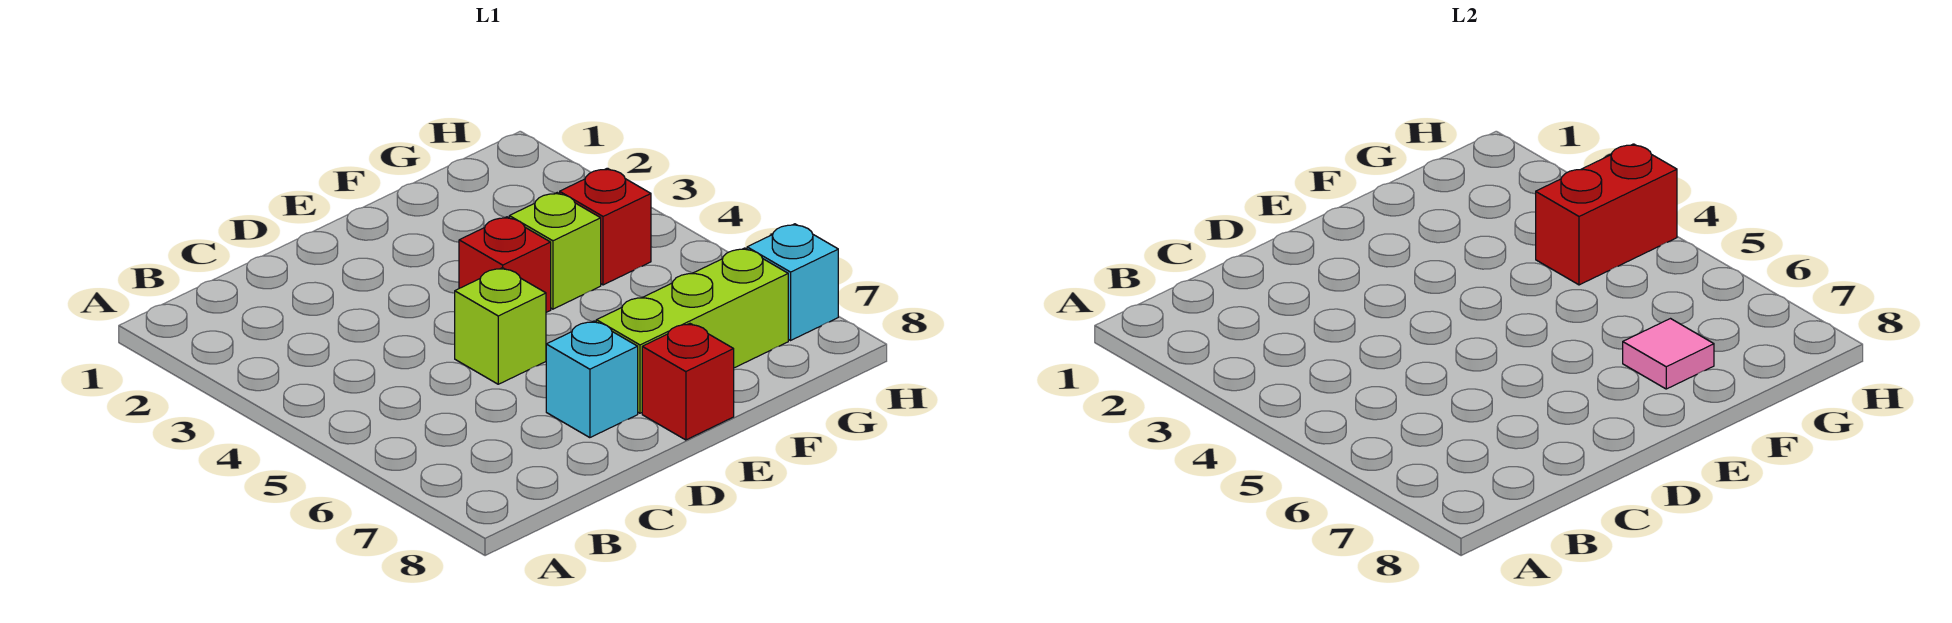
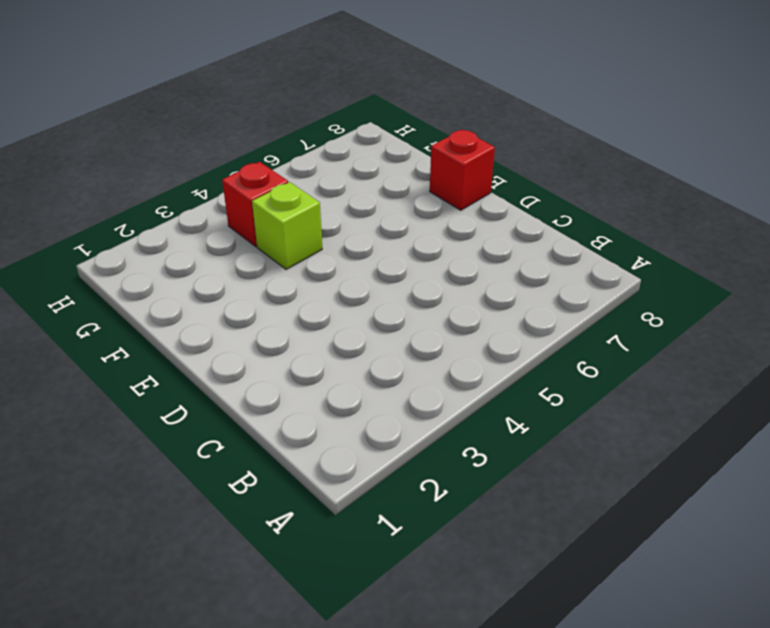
none -> lime brick D5 level 1
none -> cyan brick D7 level 1

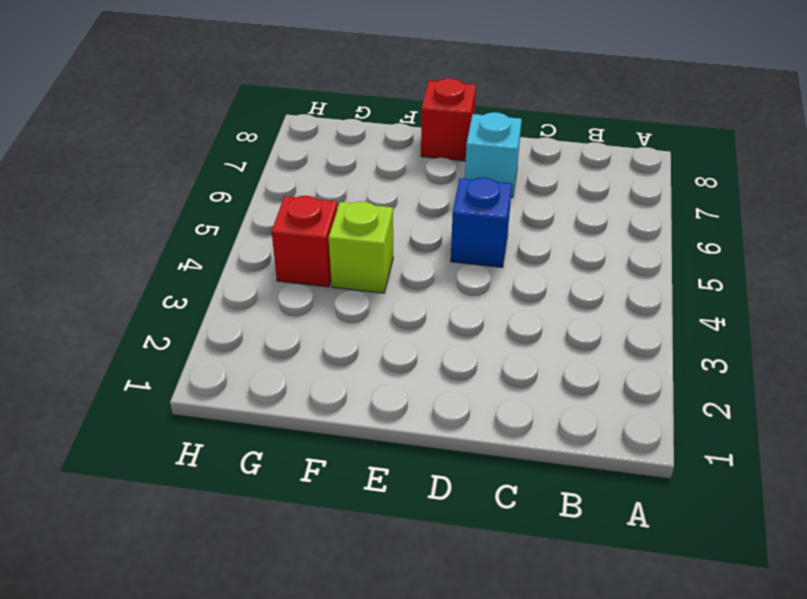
blue brick D5 level 1 -> lime brick D5 level 1
none -> red brick E4 level 1
none -> lime brick E7:G7 level 1

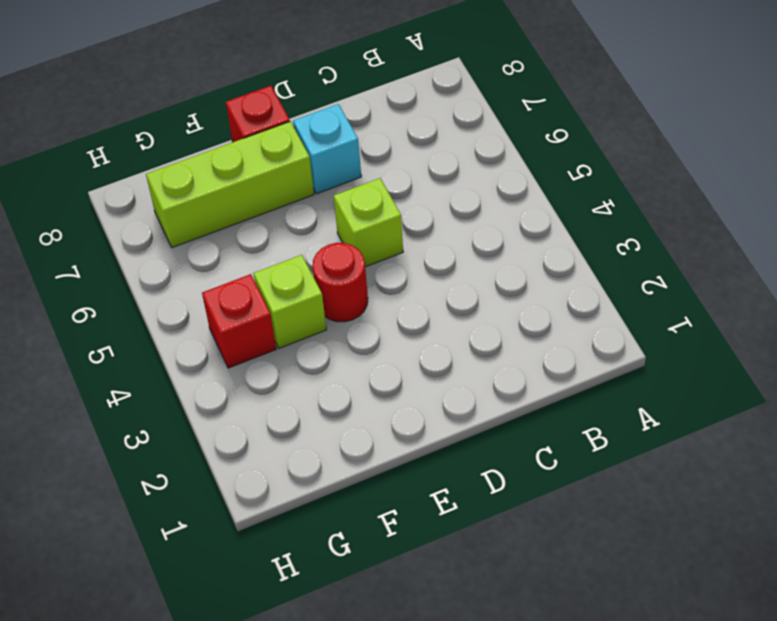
red round brick E4 level 1 -> red brick E4 level 1
none -> cyan brick H7 level 1
none -> pink tile F7 level 2

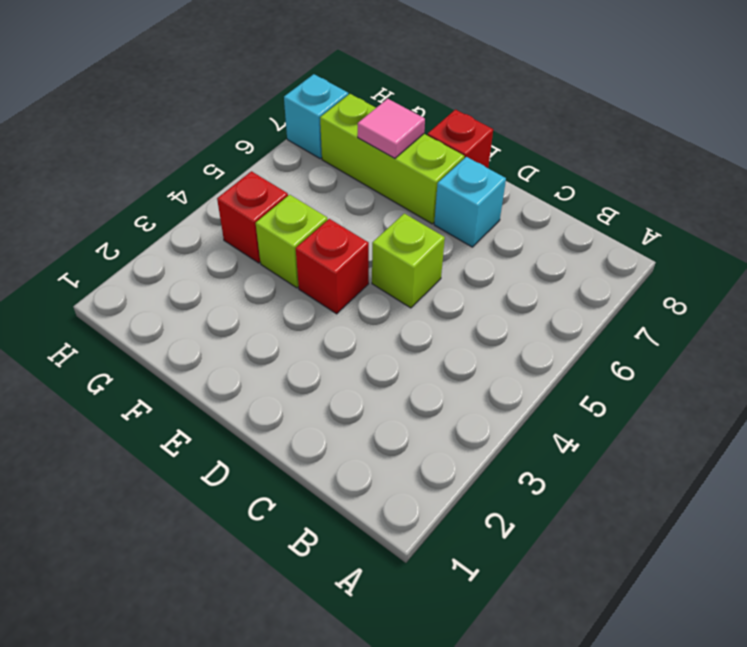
none -> red brick G4:H4 level 2

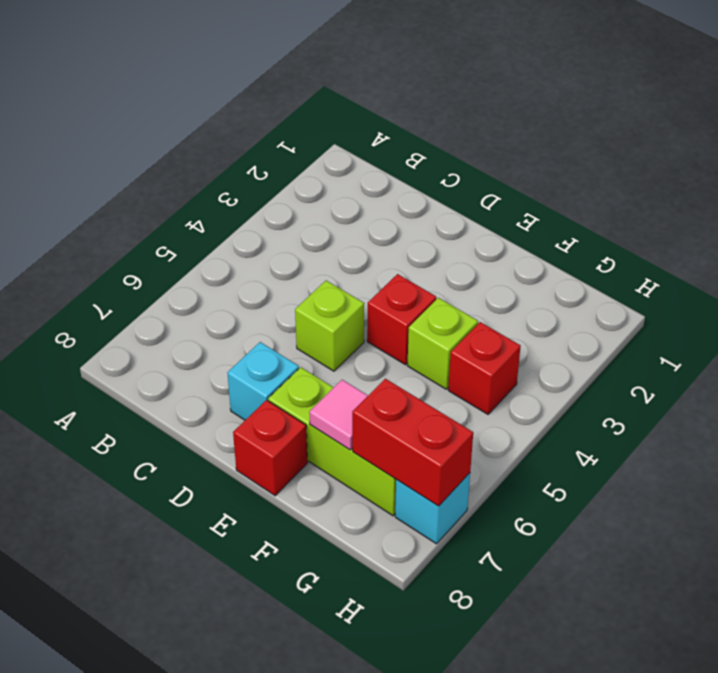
red brick G7:H7 level 2 -> red brick G4:H4 level 2

